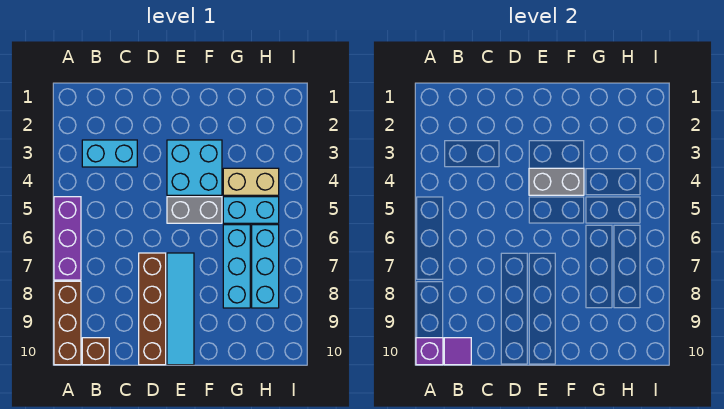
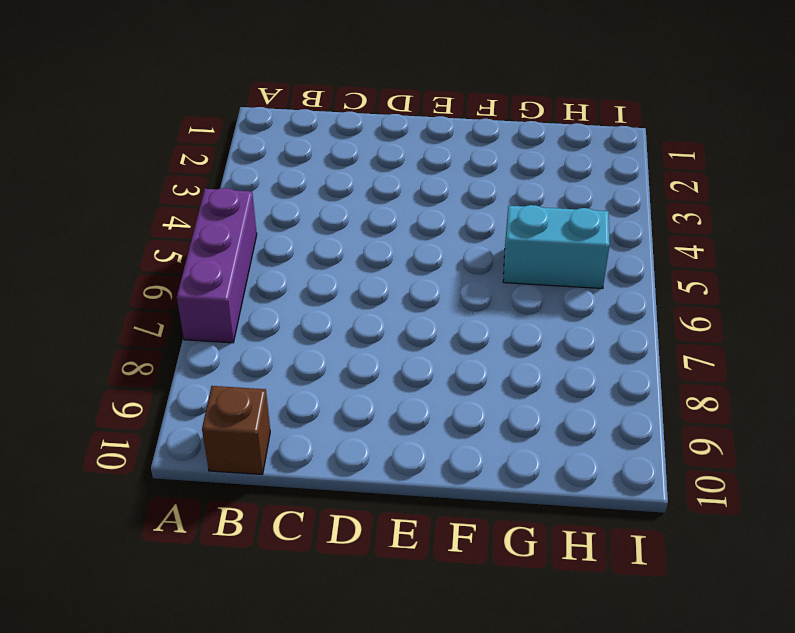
none -> brown brick A8:A10 level 1
none -> cyan brick B3:C3 level 1
none -> brown brick D7:D10 level 1

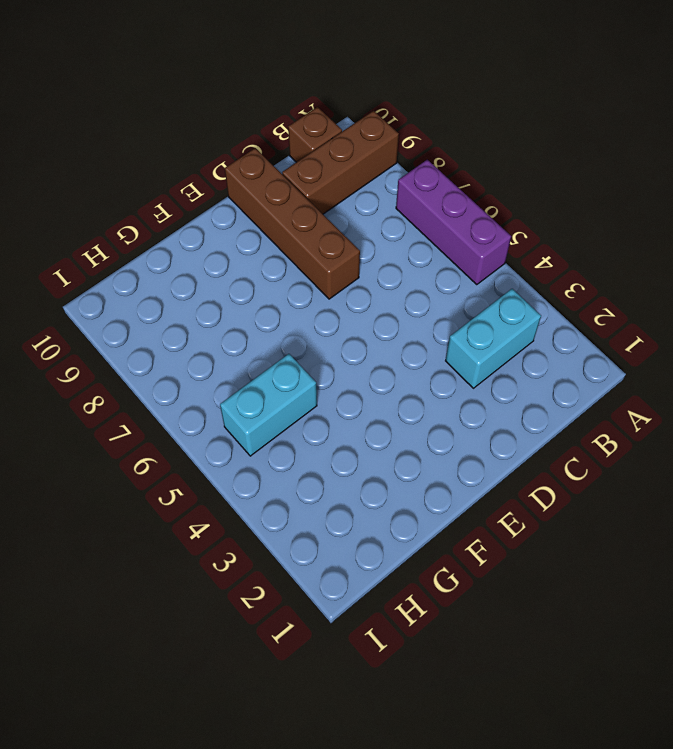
brown brick A9:C9 level 1 -> brown brick A8:A10 level 1
none -> cyan brick E3:F4 level 1
none -> grey brick E5:F5 level 1
none -> cyan tile E7:E10 level 1

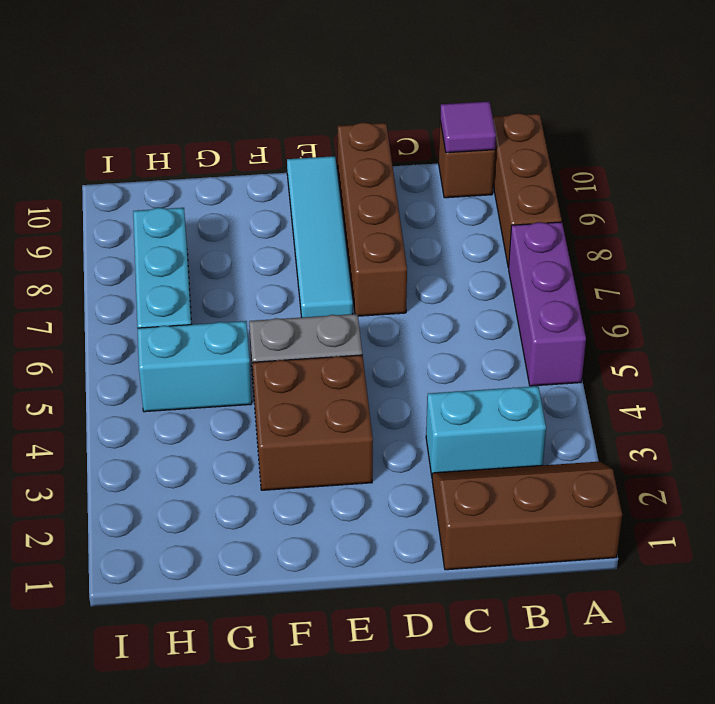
brown slope A1:C2 level 1 top 1 -> none
brown brick E3:F4 level 1 -> cyan brick E3:F4 level 1
none -> tan brick G4:H4 level 1
none -> cyan brick G6:G8 level 1
none -> purple brick A10 level 2

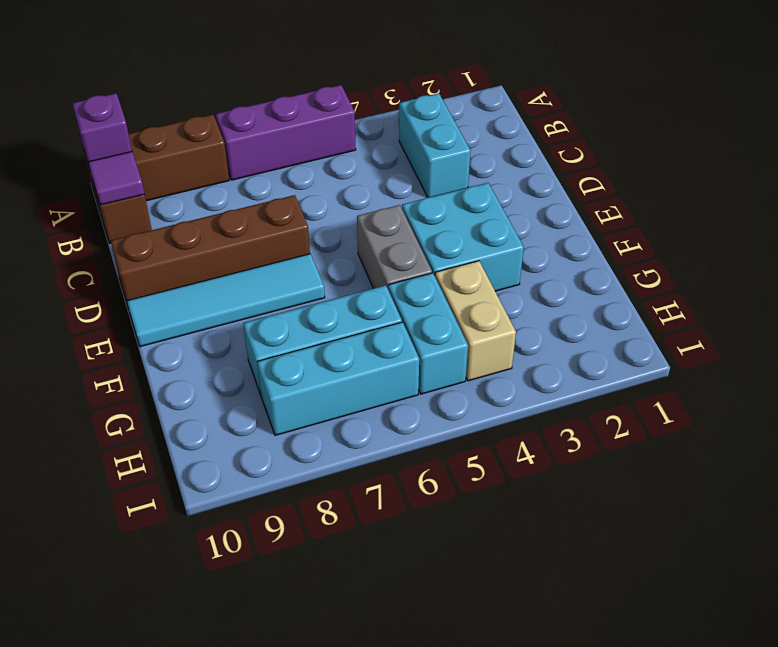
none -> grey brick E4:F4 level 2

